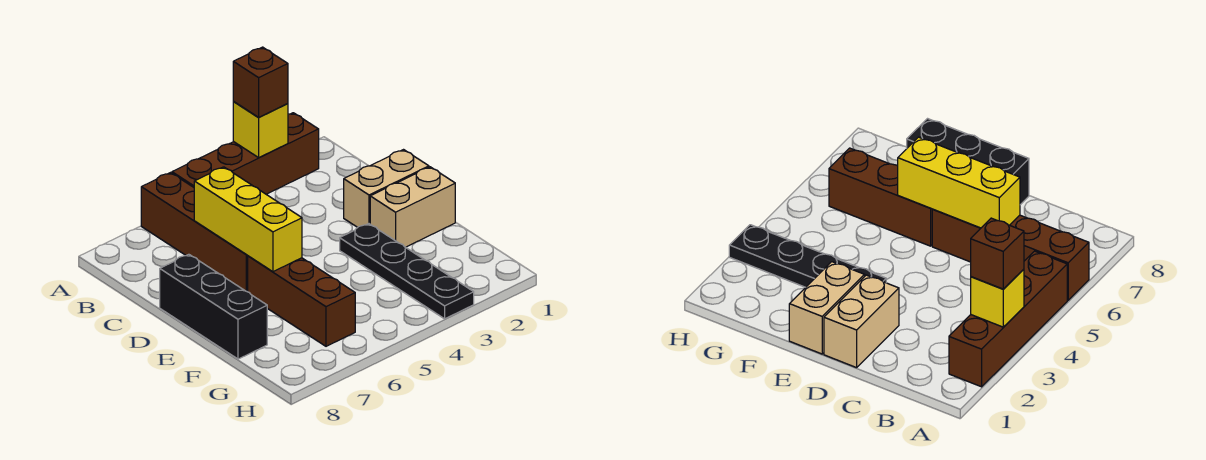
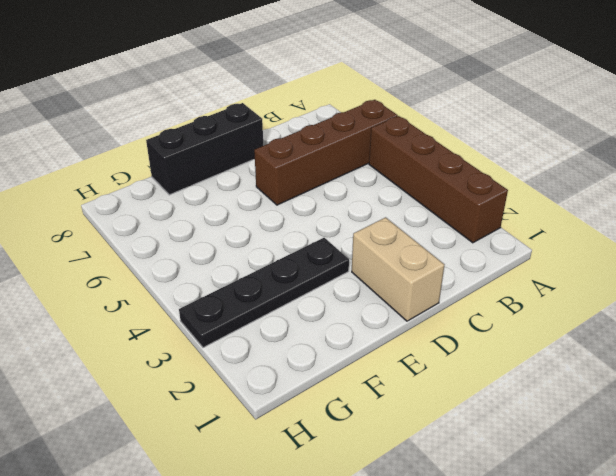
none -> tan brick E1:E2 level 1
none -> brown brick E6:G6 level 1

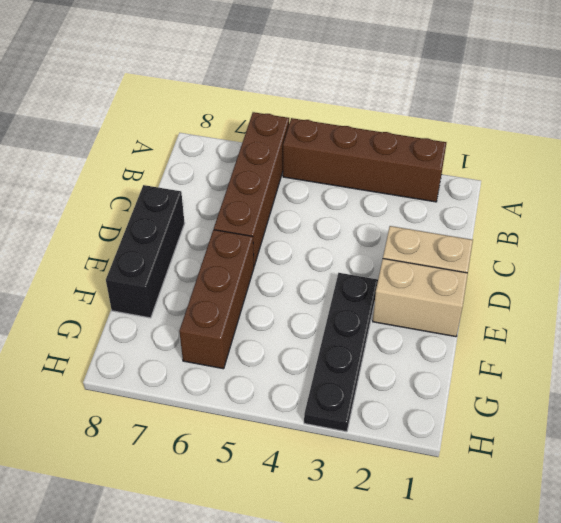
none -> yellow brick A3 level 2
none -> yellow brick C6:E6 level 2

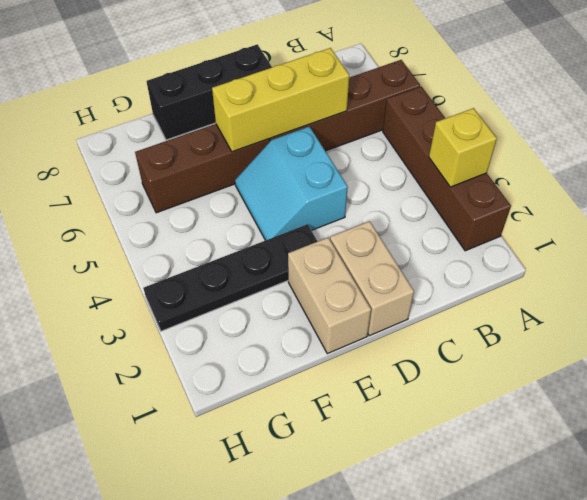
cyan slope D4:E5 level 1 top D -> none
none -> brown brick A3 level 3

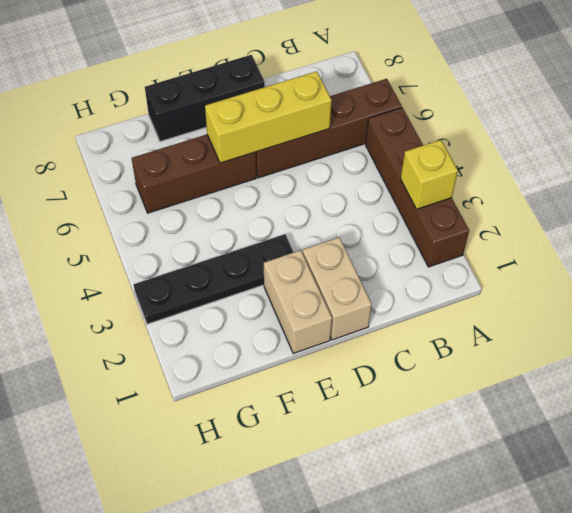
none -> brown brick A3 level 3

